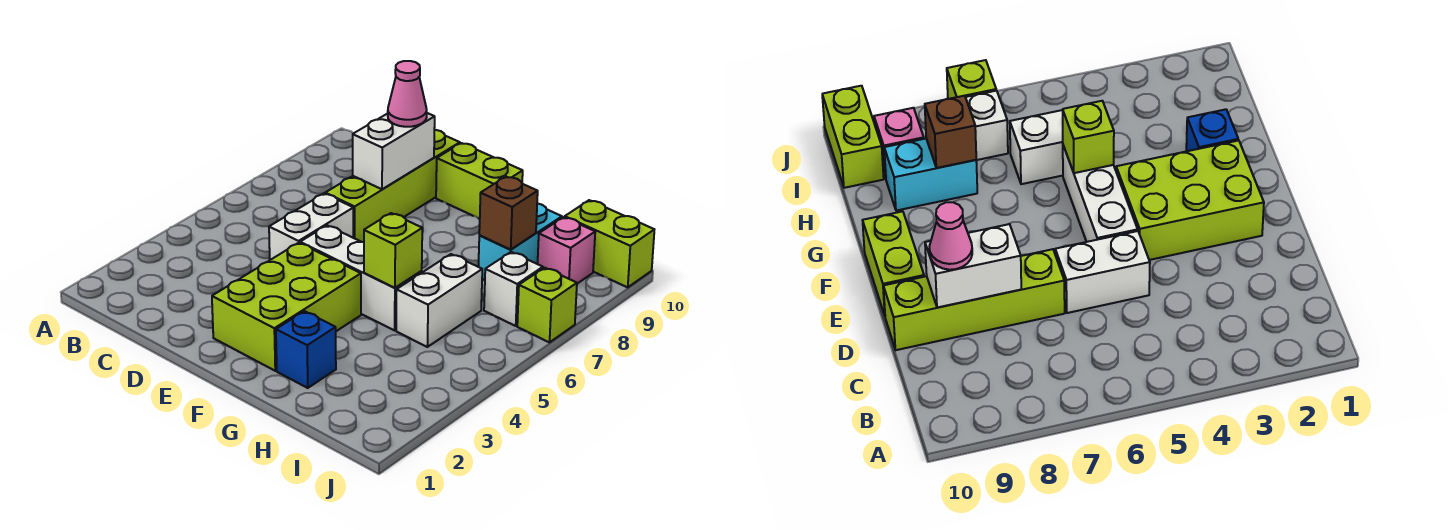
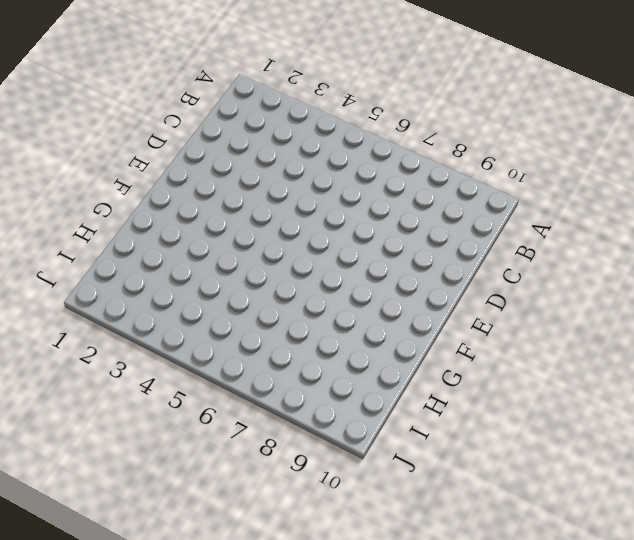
none -> white brick D5:D6 level 1
none -> lime brick D7:D10 level 1
none -> lime brick E2:F4 level 1

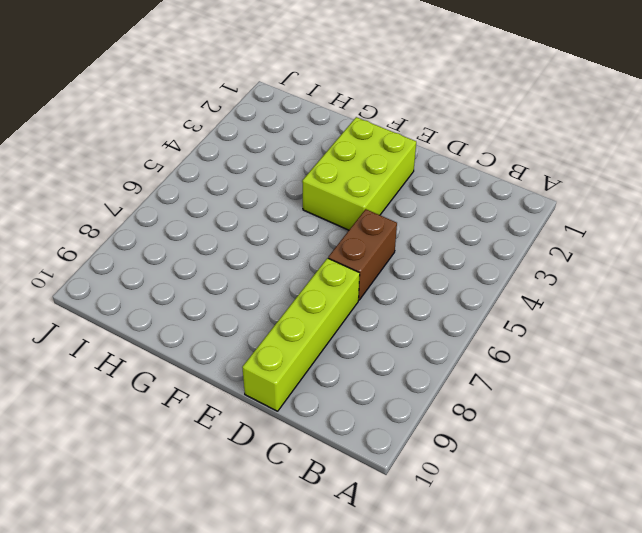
brown brick D5:D6 level 1 -> white brick D5:D6 level 1
none -> white brick E5:G5 level 1
none -> lime brick E10:F10 level 1
none -> blue brick G2 level 1

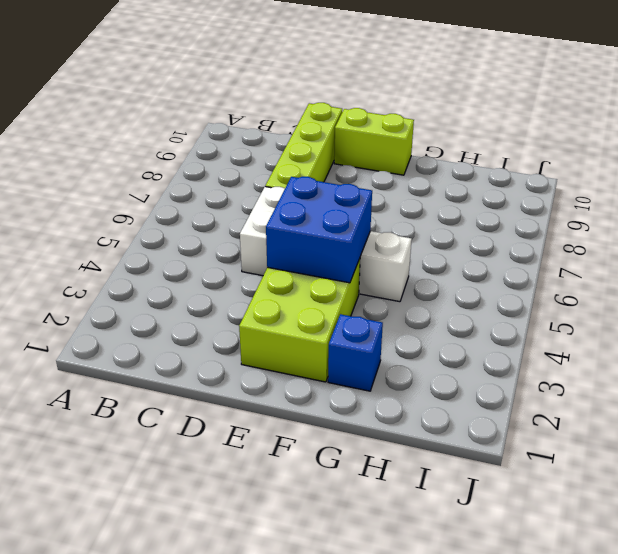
blue brick E4:F5 level 2 -> none
none -> white brick H5:H6 level 1
none -> cyan brick H8:H9 level 1
none -> white brick I7 level 1

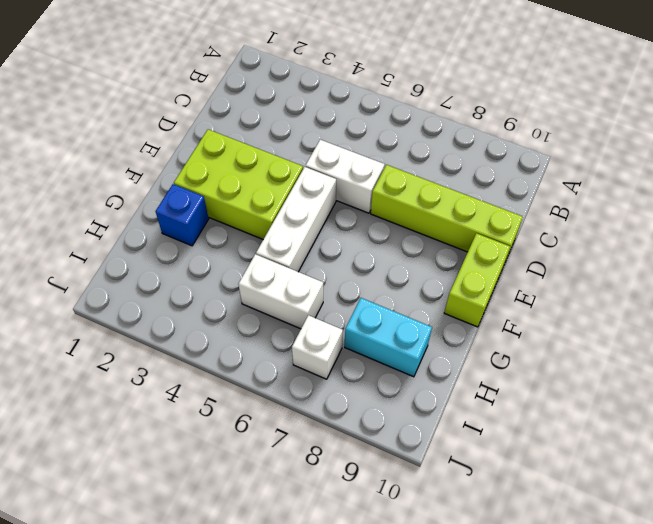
none -> pink brick I9 level 1
none -> lime brick I10:J10 level 1
none -> lime brick J7 level 1

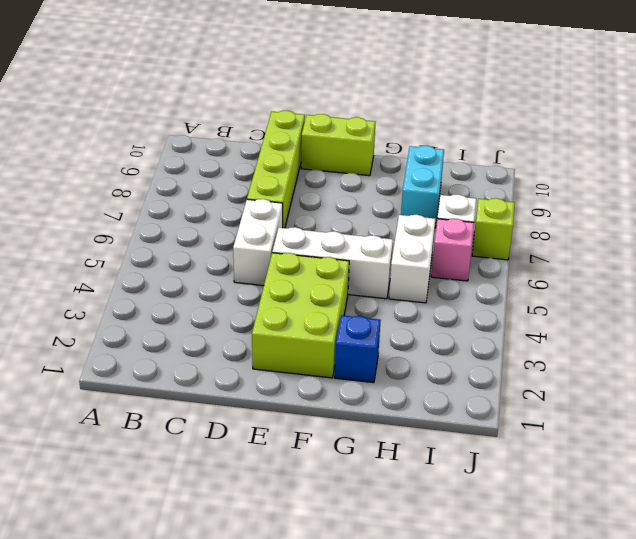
pink brick I6 level 1 -> pink brick I9 level 1
none -> lime brick I10:J10 level 1
none -> white brick D8:D9 level 2
none -> lime brick G5 level 2

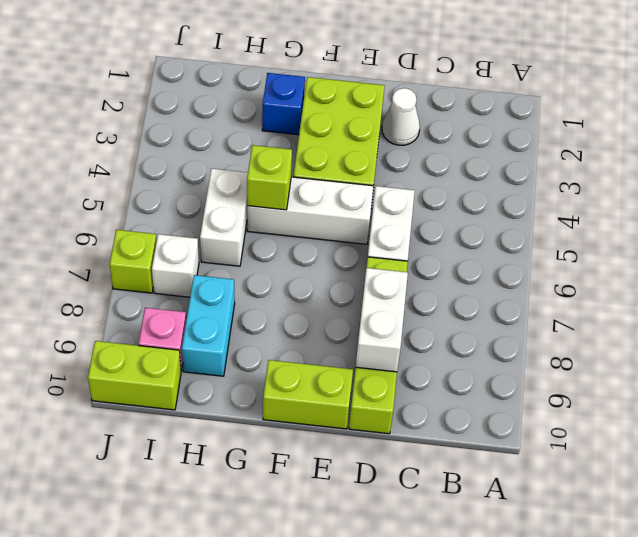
white cone D2 level 1 -> none
none -> brown brick H8 level 2
none -> pink cone D9 level 3

